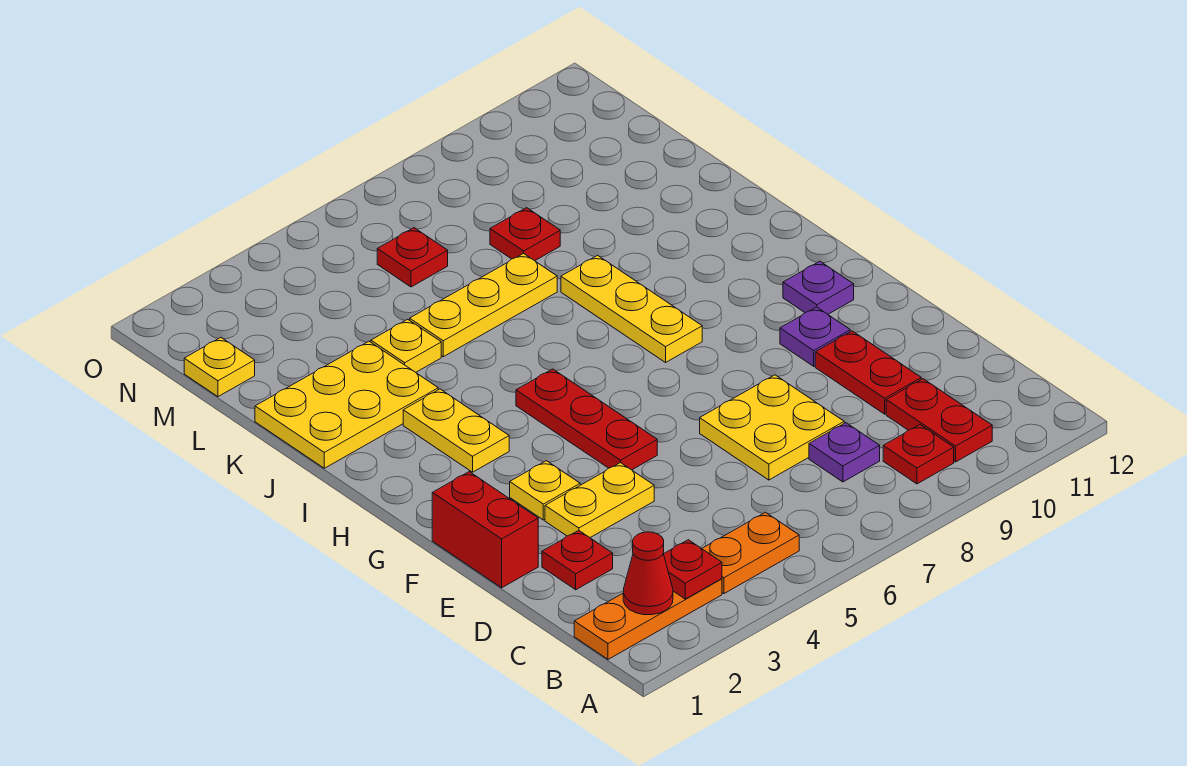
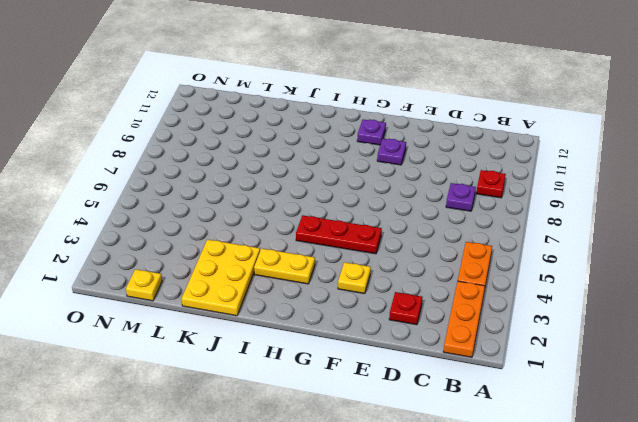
none -> red plate B10:C10 level 1
none -> yellow plate D7:E8 level 1
none -> red plate D10:E10 level 1

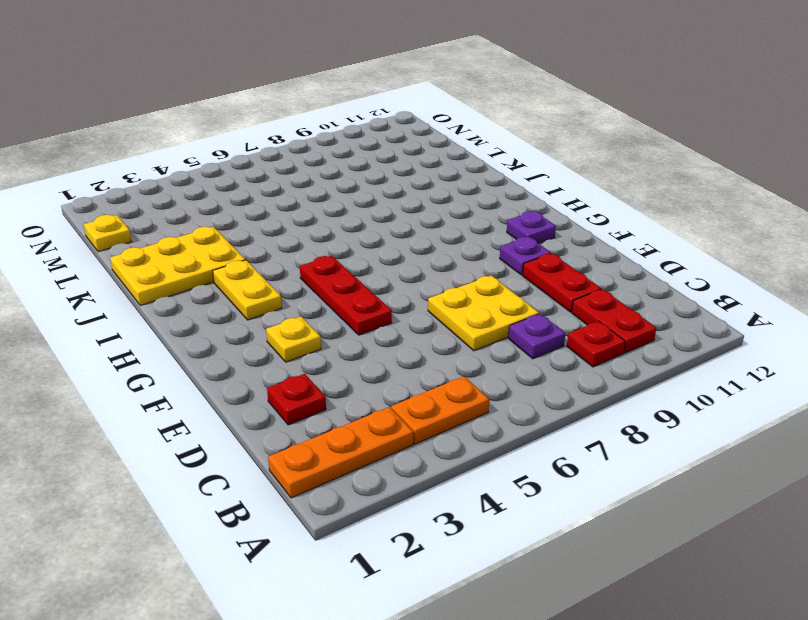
none -> red brick E1:F1 level 1
none -> yellow plate E3:E4 level 1
none -> yellow plate H8:J8 level 1

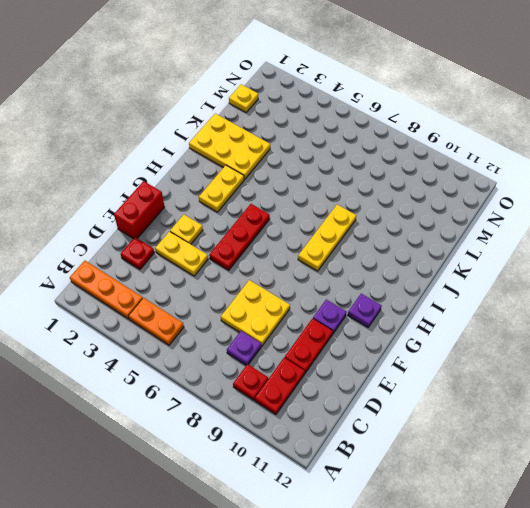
none -> yellow plate K4 level 1
none -> yellow plate K5:K7 level 1
none -> red plate L8 level 1

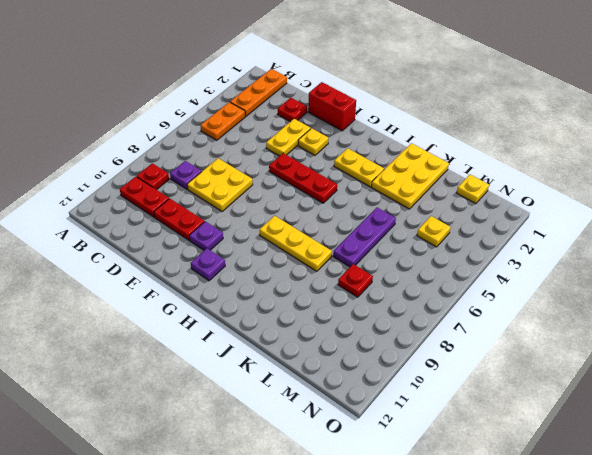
purple plate K5:K7 level 1 -> yellow plate K5:K7 level 1
yellow plate M4 level 1 -> yellow plate K4 level 1
none -> red plate M6 level 1
none -> red cone B2 level 2
none -> red plate B3 level 2

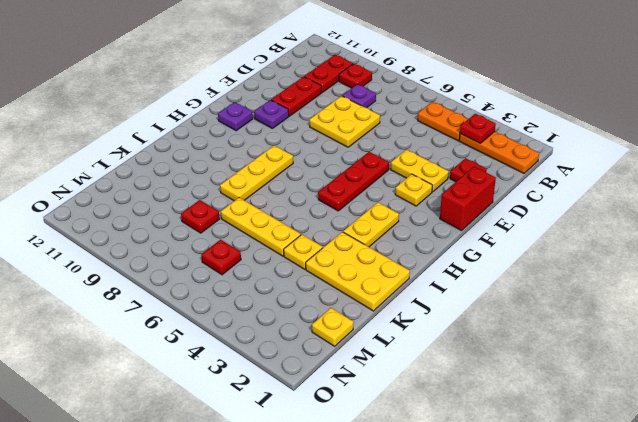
none -> red cone B2 level 2

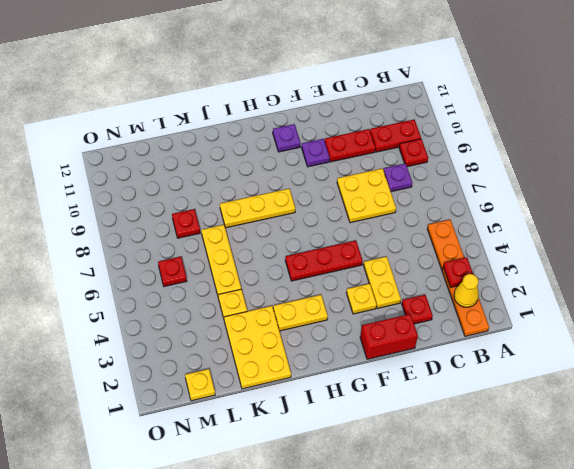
yellow cone B2 level 2 -> red cone B2 level 2

